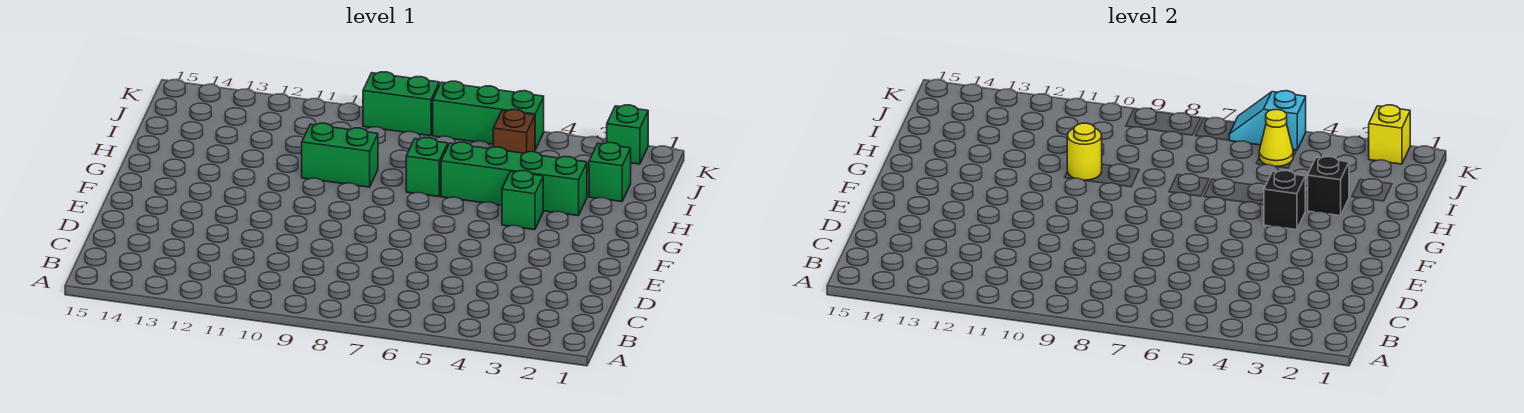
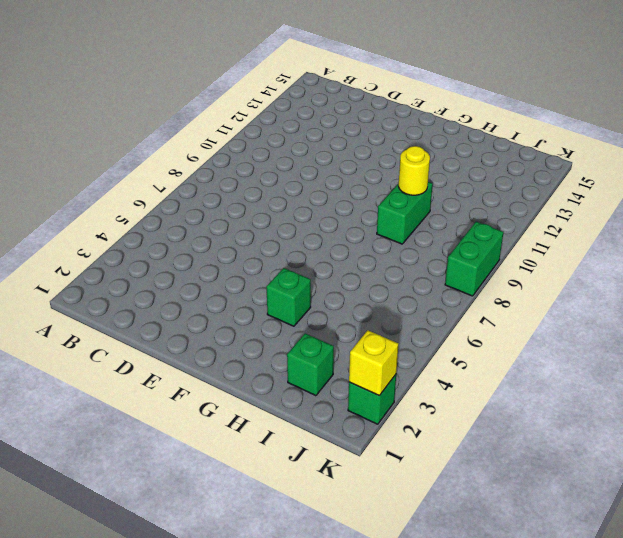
none -> green brick H3:H6 level 1
none -> green brick H7 level 1
none -> brown brick J5 level 1

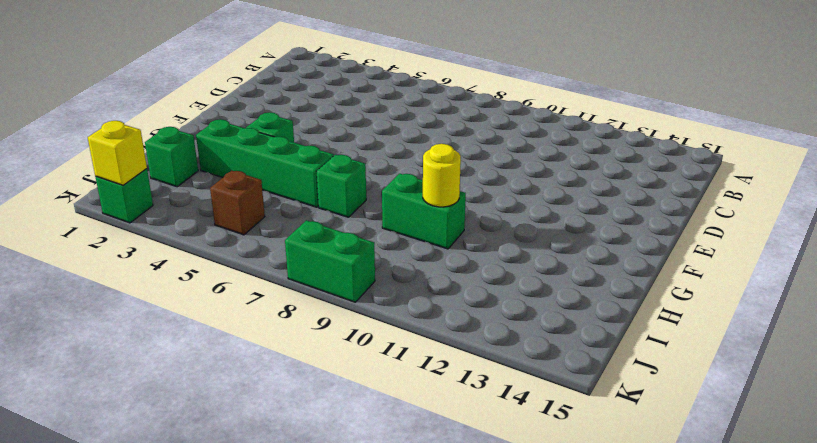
none -> green brick K5:K7 level 1
none -> black brick G4 level 2
none -> black brick H3 level 2

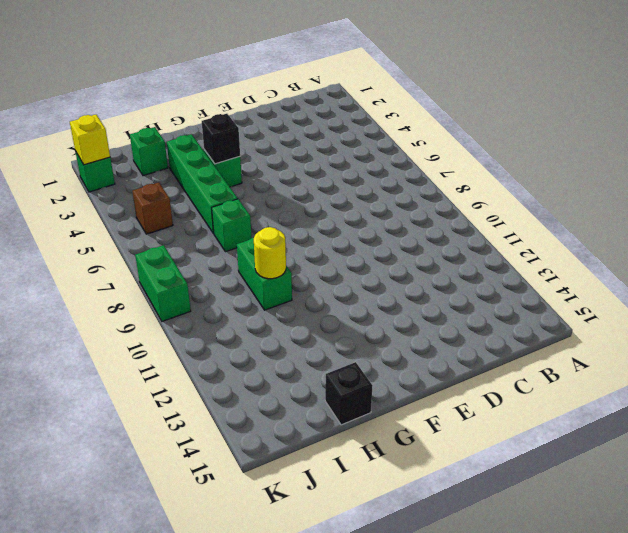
black brick H15 level 1 -> black brick H3 level 2
none -> green brick K5:K7 level 1
none -> yellow cone J5 level 2
none -> cyan slope K5:K6 level 2 top 5

